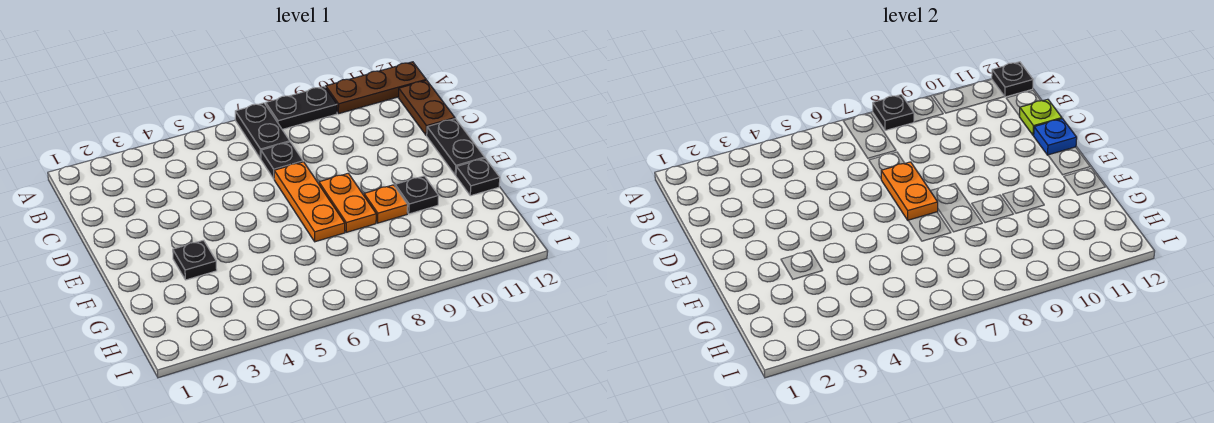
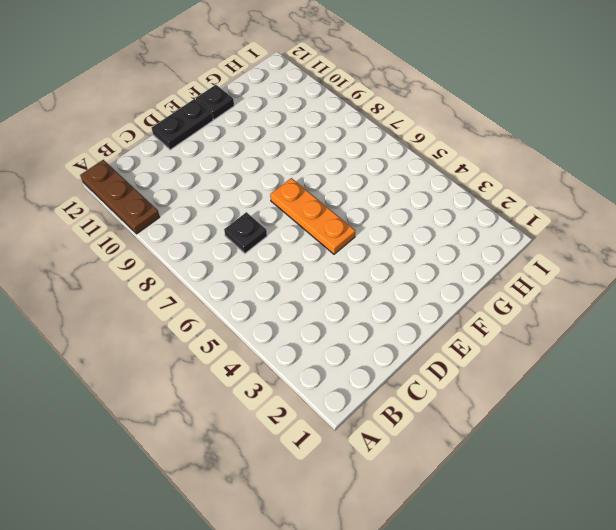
orange plate E5:E7 level 1 -> orange plate D7:F7 level 1
none -> black plate A7:B7 level 1
none -> black plate A8:A9 level 1
none -> brown plate B12:C12 level 1

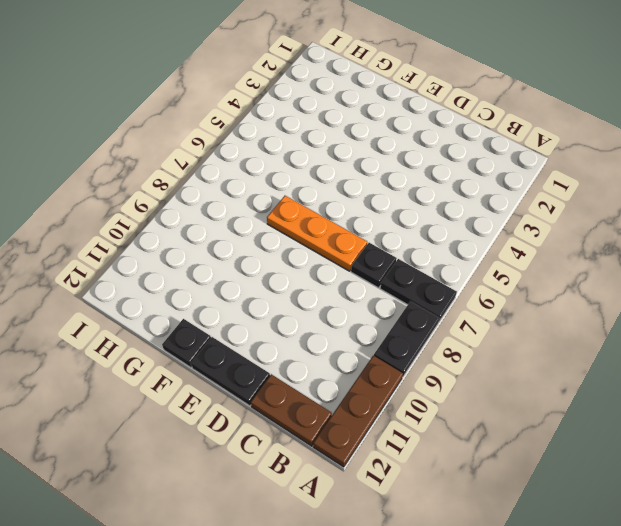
none -> orange plate E8:F8 level 1
none -> black plate F3 level 1
none -> orange plate F9 level 1

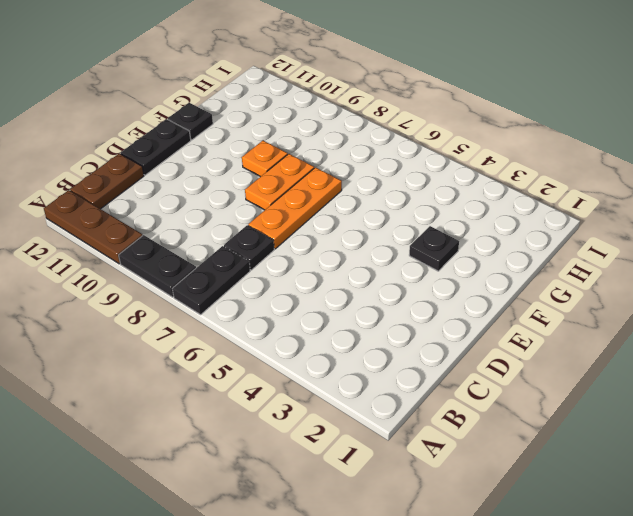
none -> black plate F10 level 1
none -> black plate A8 level 2
none -> black plate A12 level 2

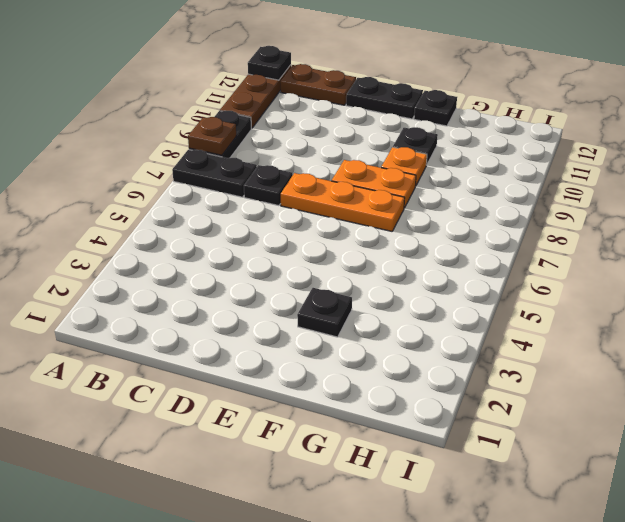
brown plate A8 level 2 -> black plate A8 level 2
none -> lime plate C12 level 2
none -> orange plate D7:E7 level 2
none -> blue plate D12 level 2

